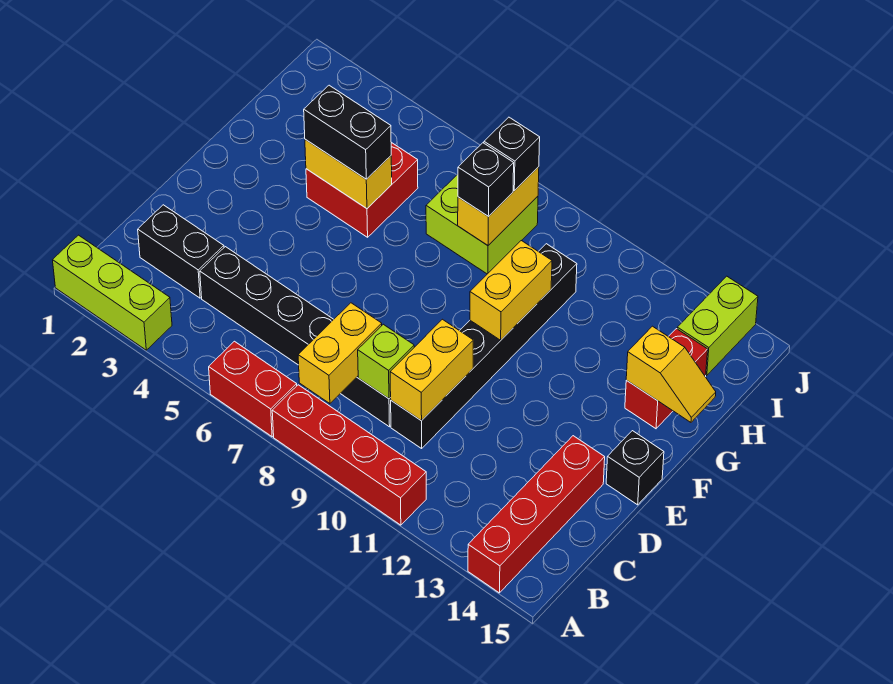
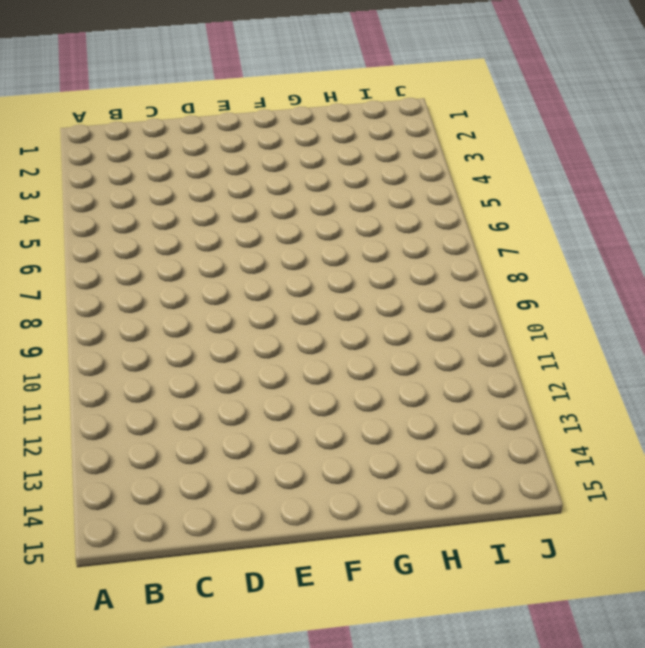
none -> lime brick A1:A3 level 1
none -> red brick A6:A7 level 1
none -> red brick A8:A11 level 1

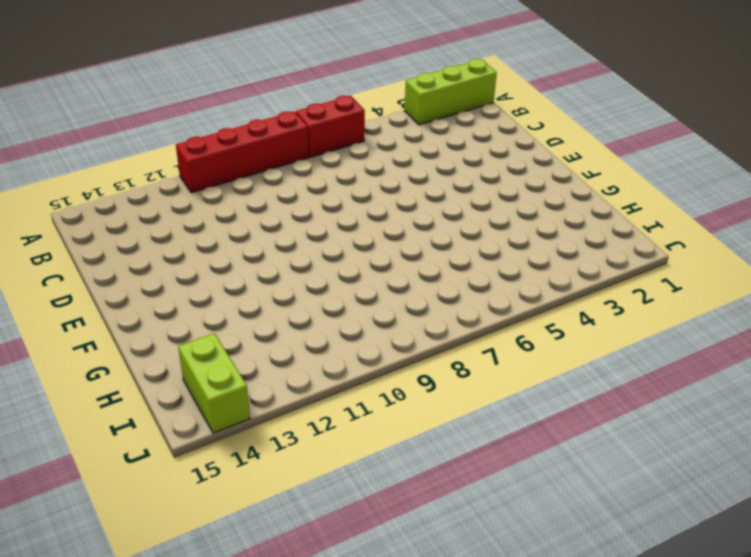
none -> red brick A14:D14 level 1
none -> black brick C2:C3 level 1
none -> black brick C4:C9 level 1

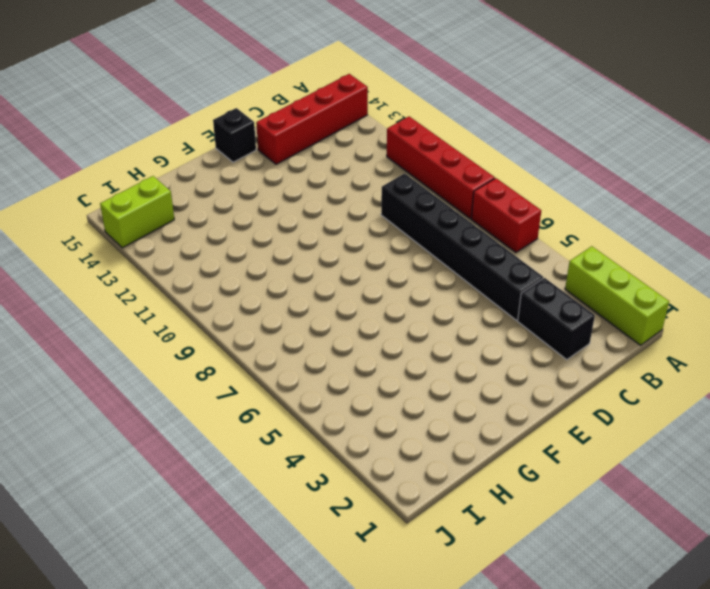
none -> black brick C10:H10 level 1
none -> red brick G4:H5 level 1
none -> red brick G14:H14 level 1

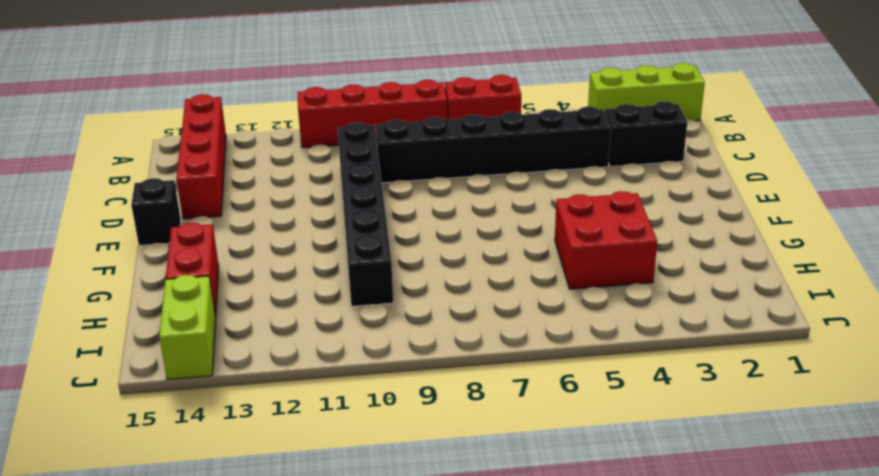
none -> lime brick H7:I8 level 1
none -> yellow brick B8:C8 level 2
none -> lime brick C9 level 2

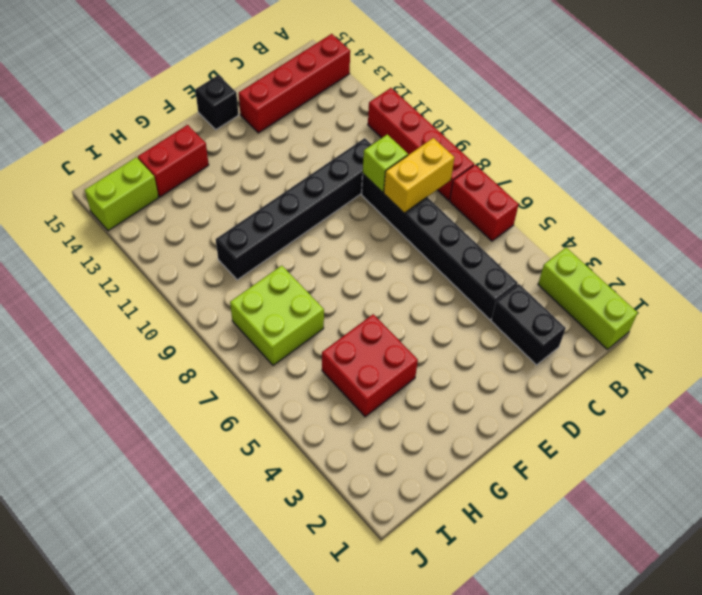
none -> yellow brick C10:D10 level 2
none -> yellow brick F10:G10 level 2
none -> yellow brick G4:G5 level 2

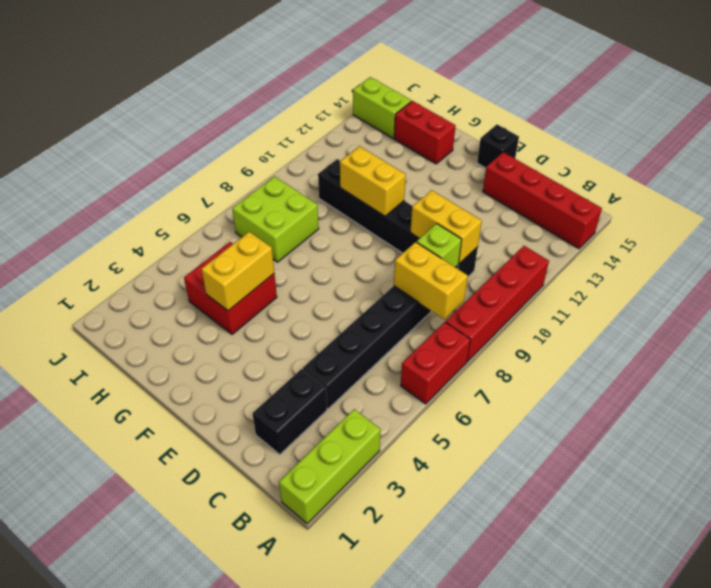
none -> yellow slope G14:G15 level 2 top 14
none -> yellow brick H8:I8 level 2
none -> black brick G4:G5 level 3

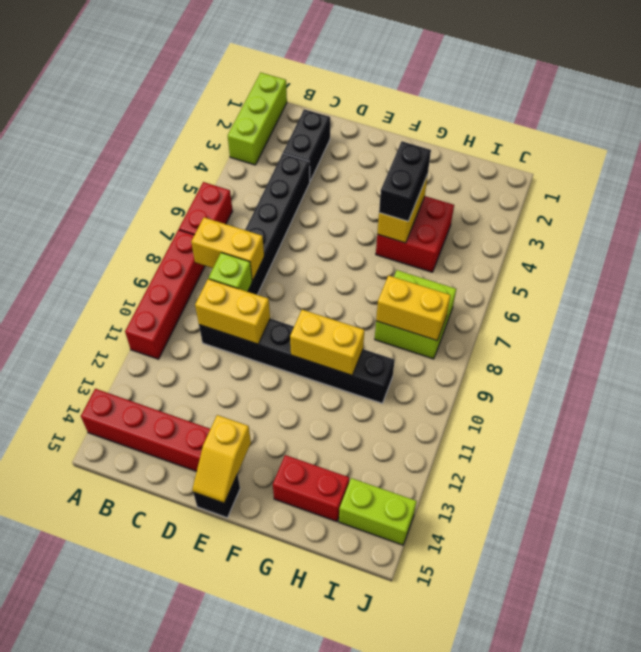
yellow slope E14:E15 level 2 top 14 -> yellow slope G14:G15 level 2 top 14
none -> black brick H8 level 3
none -> black brick I8 level 3

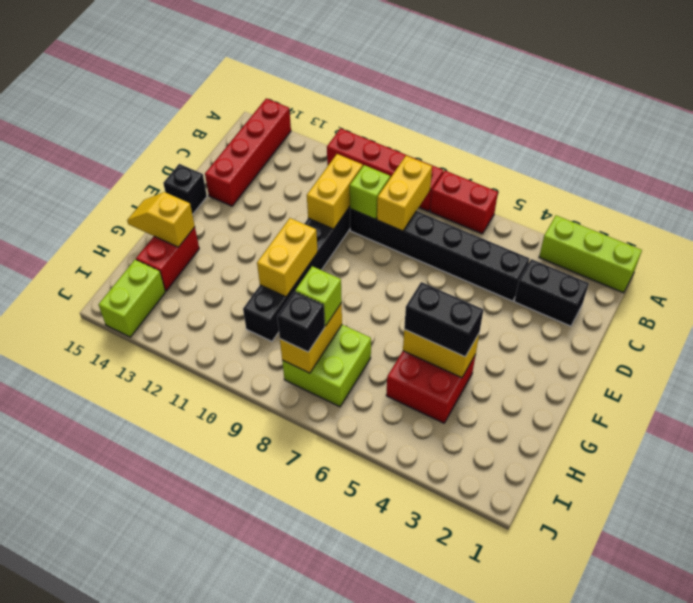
lime brick H8 level 3 -> black brick H8 level 3

